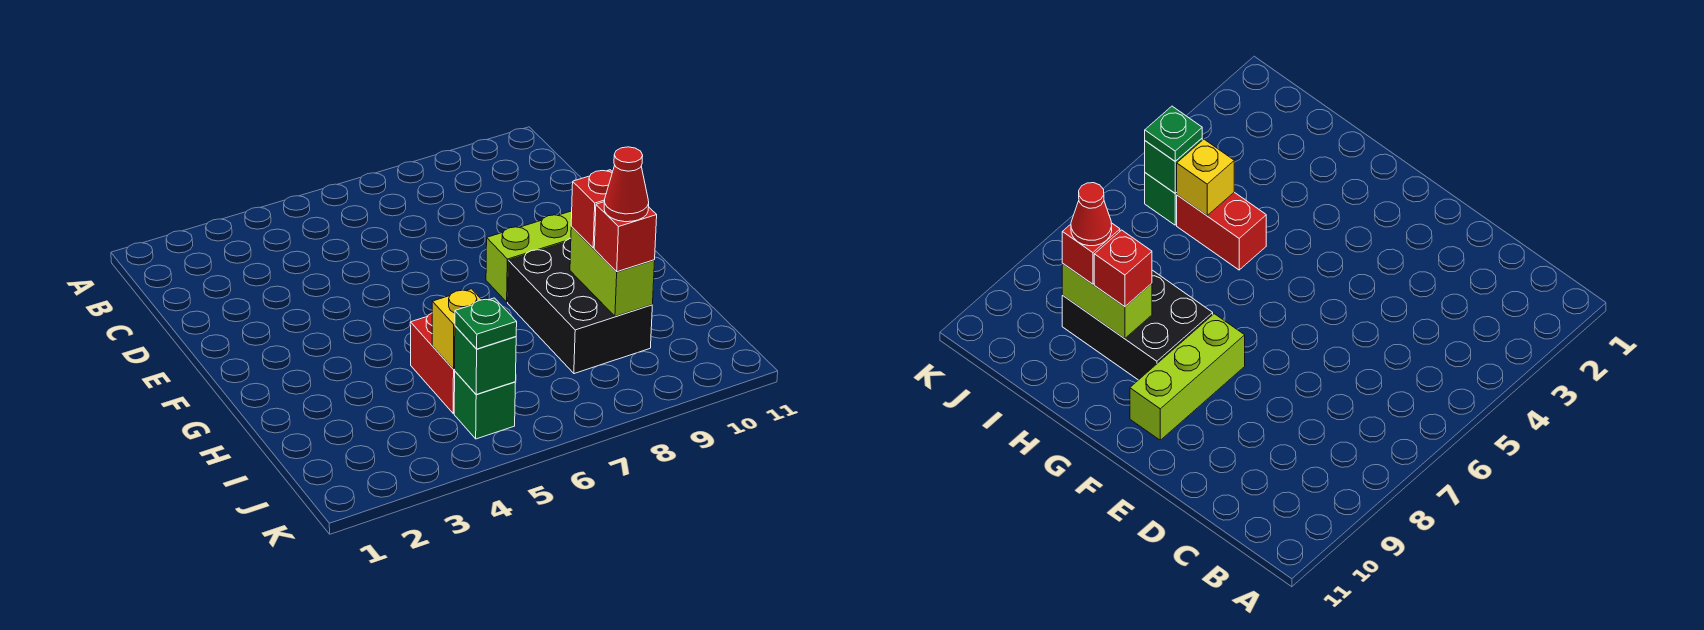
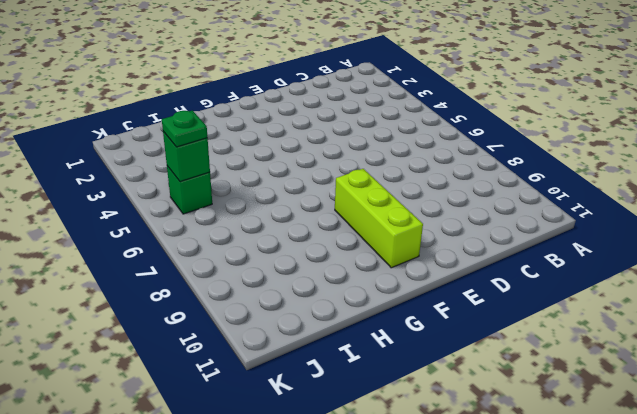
none -> black brick G8:I9 level 1
none -> red brick H5:I5 level 1

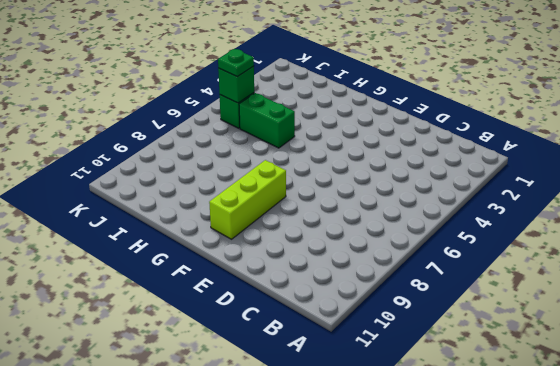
green brick H5:I5 level 1 -> red brick H5:I5 level 1
none -> black brick G8:I9 level 1
none -> lime brick H9:I9 level 2

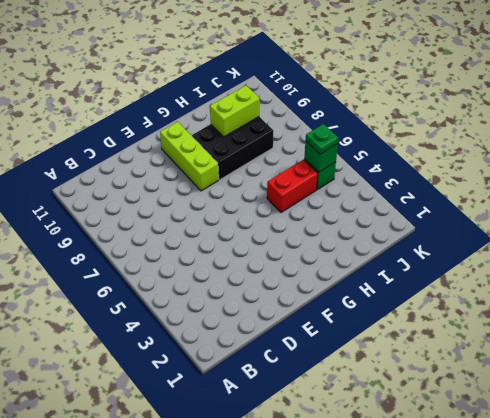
none -> yellow brick I5 level 2
none -> red brick H9 level 3

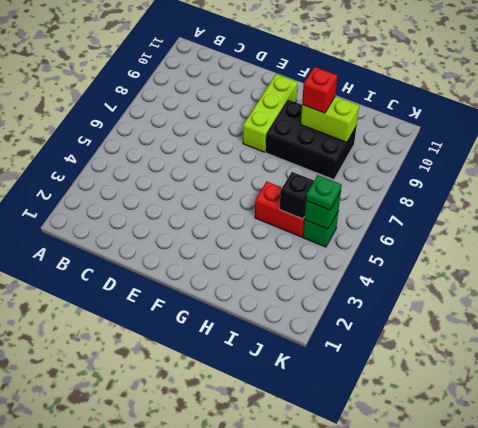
black brick I5 level 2 -> yellow brick I5 level 2
none -> red brick I9 level 3
none -> red cone I9 level 4

